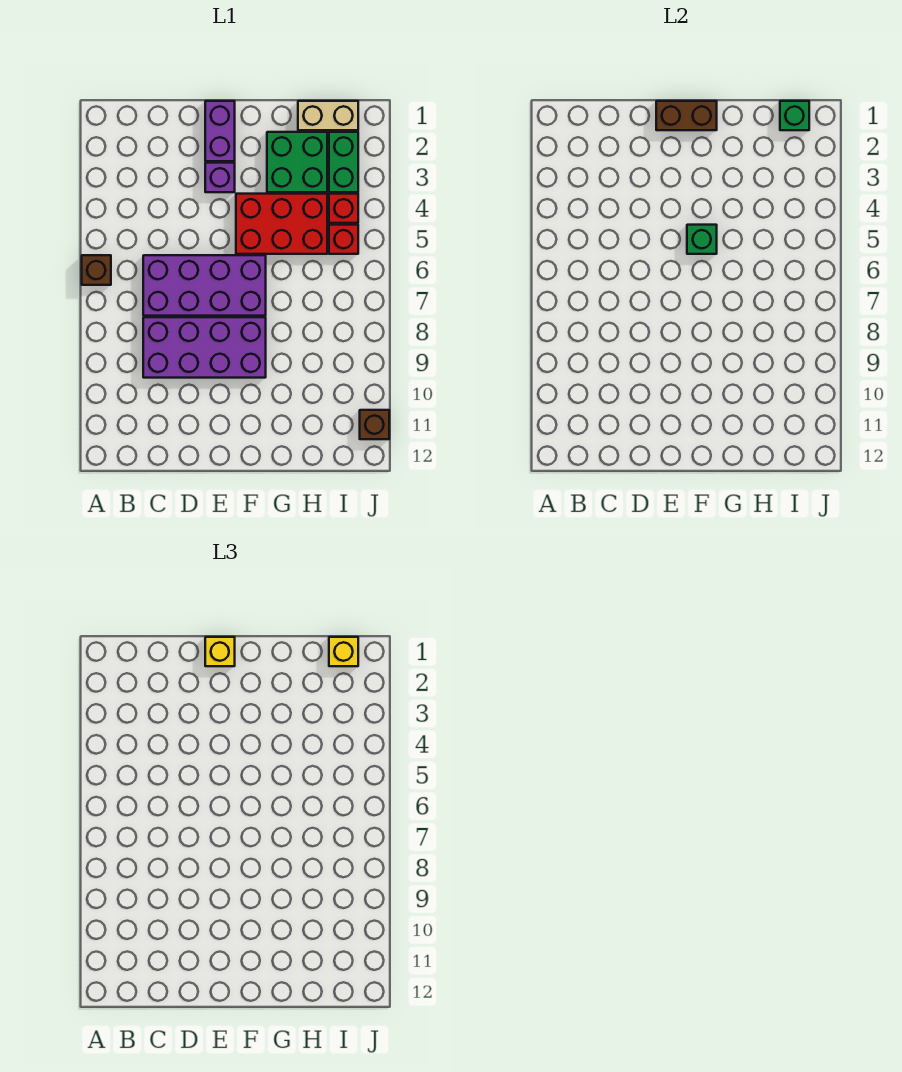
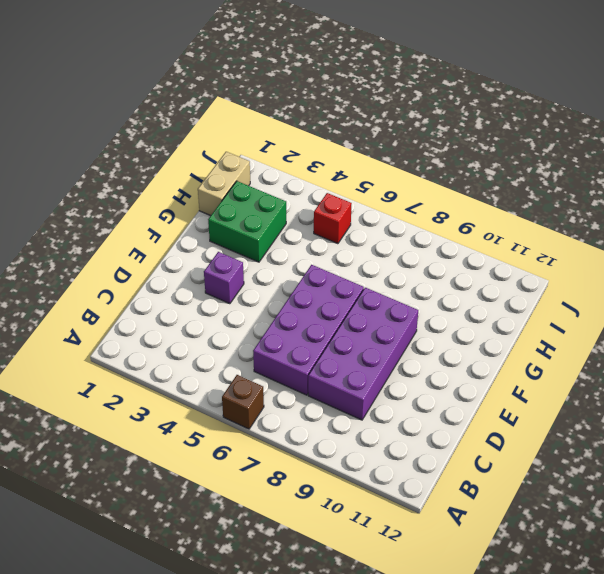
none -> purple brick E1:E2 level 1
none -> red brick F4:H5 level 1
none -> green brick I2:I3 level 1

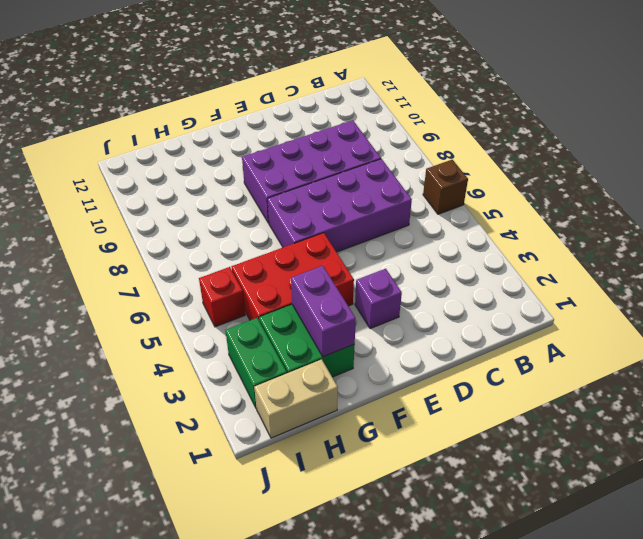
purple brick G2:G3 level 2 -> purple brick E1:E2 level 1
none -> red brick I4 level 1
none -> brown brick J11 level 1
none -> brown brick E1:F1 level 2

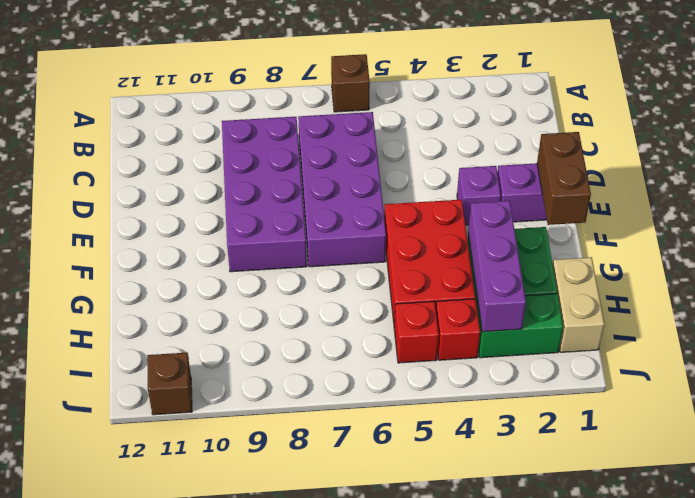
purple brick G3:I3 level 2 -> none
none -> green brick F5 level 2
none -> green brick I1 level 2
none -> yellow brick E1 level 3

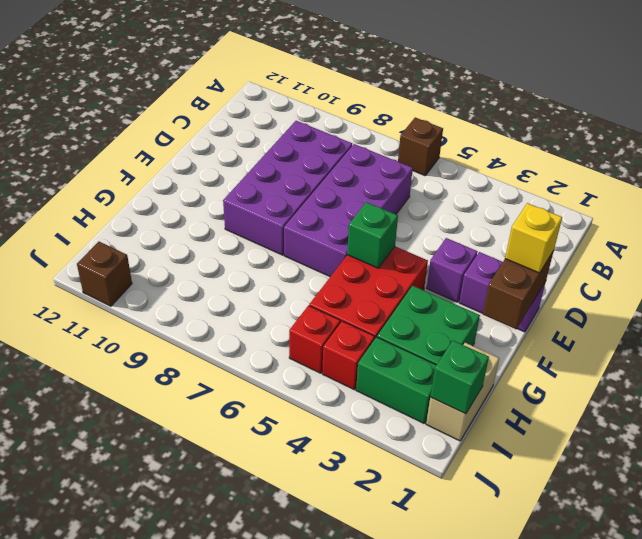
none -> yellow brick I1 level 3

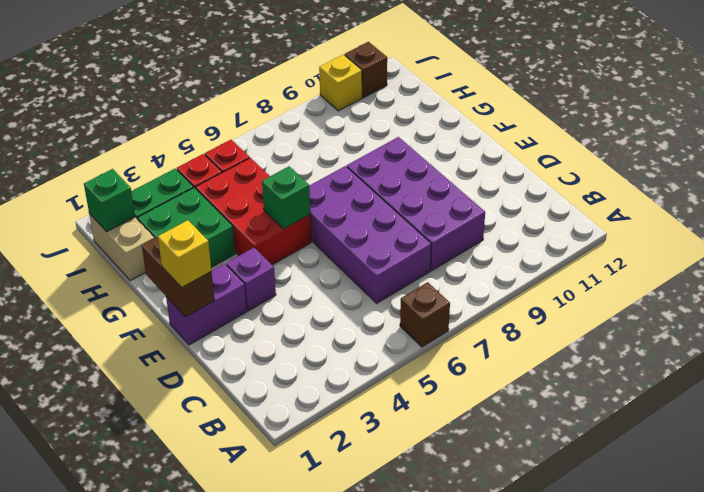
yellow brick J10 level 1 -> yellow brick I1 level 3

